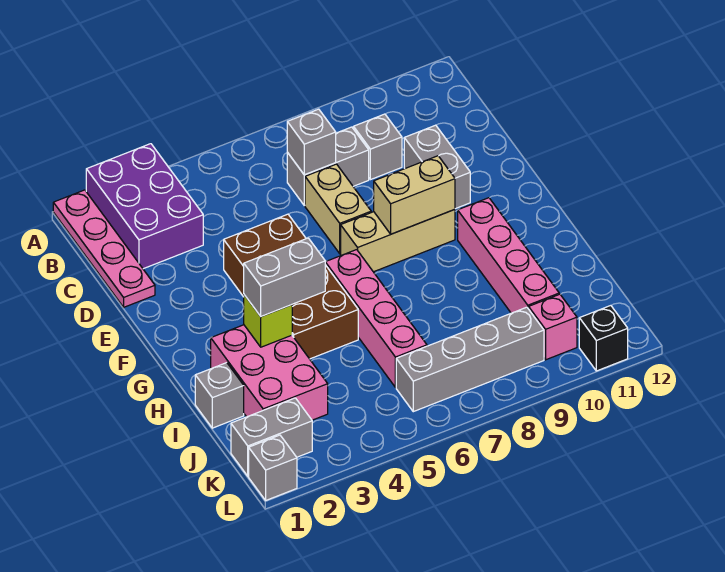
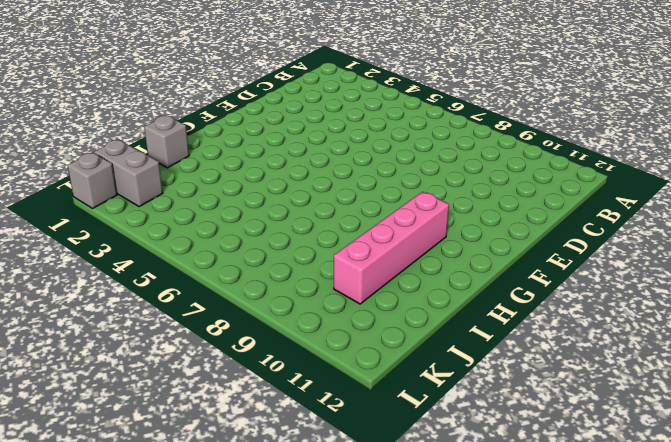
none -> pink plate A1:D1 level 1
none -> purple brick A2:C3 level 1
none -> grey brick C7:C8 level 1

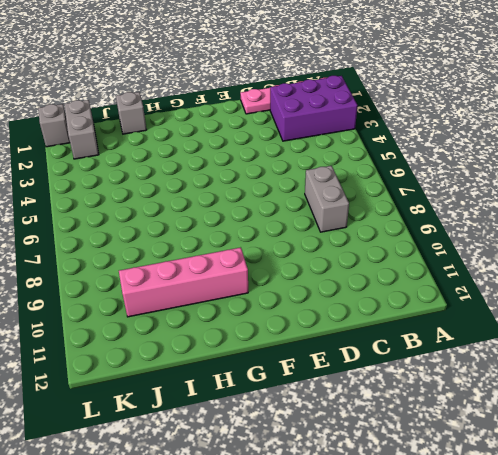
none -> grey brick C9 level 1
none -> tan brick D7:E7 level 1
none -> grey brick D10:E10 level 1

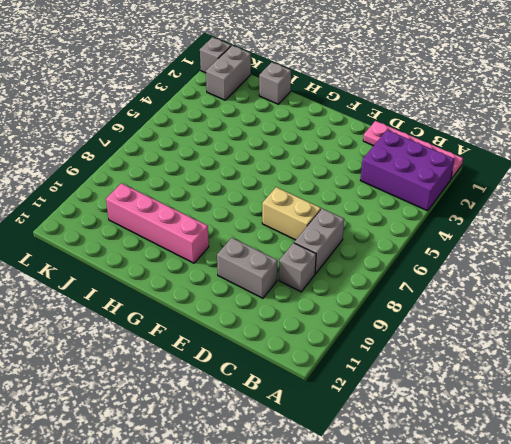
none -> brown brick E4:H5 level 1
none -> tan brick F7:F9 level 1
none -> pink brick G6:J6 level 1

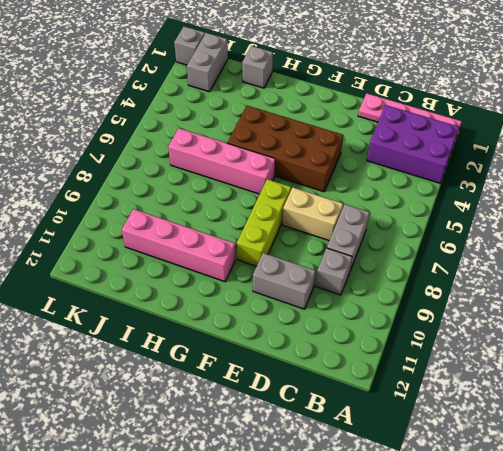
lime brick F7:F9 level 1 -> tan brick F7:F9 level 1
none -> pink brick H2:J3 level 1
none -> grey brick K6:K9 level 1
none -> pink brick K10 level 1

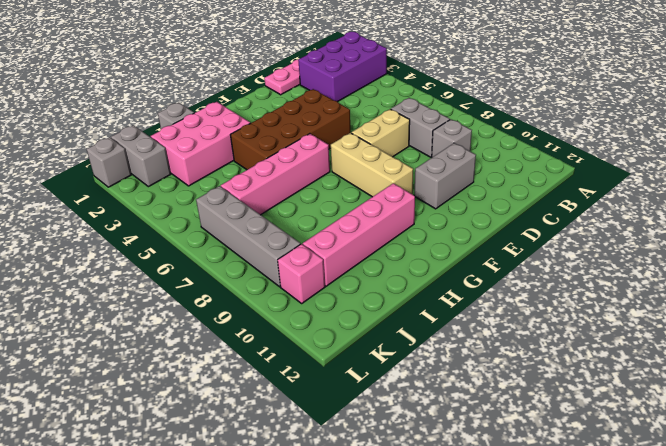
none -> black brick L11 level 1
none -> grey brick C7 level 2
none -> tan brick F8:F9 level 2

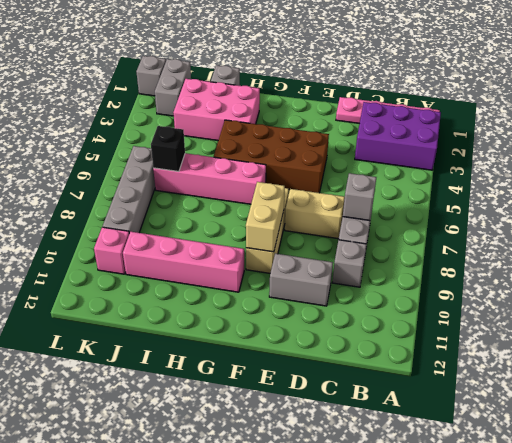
black brick J6 level 2 -> black brick L11 level 1
none -> lime brick H3 level 2
none -> grey brick H3:H4 level 3

